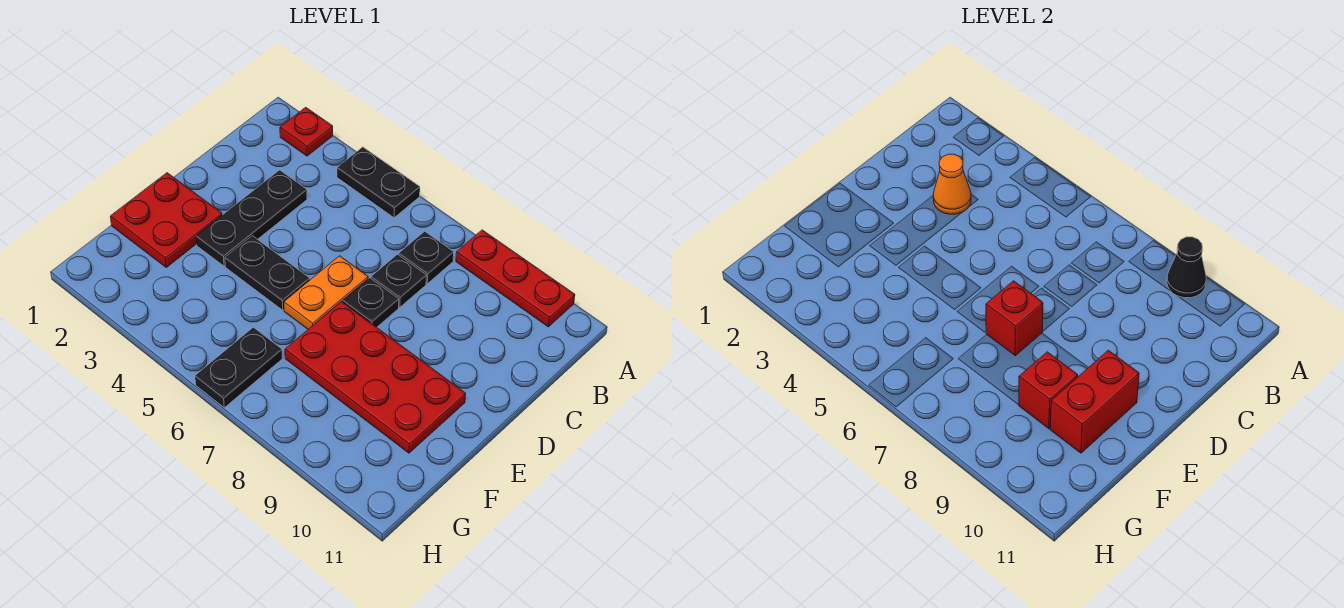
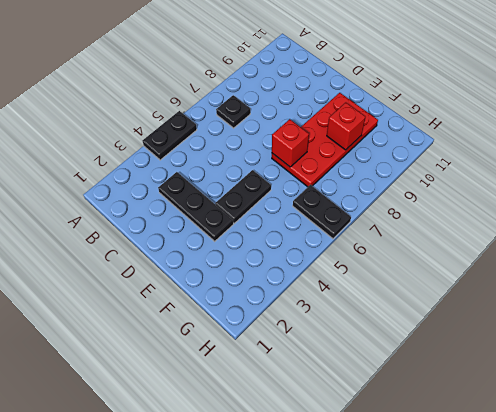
none -> red plate A2 level 1
none -> red plate A8:A10 level 1
none -> black plate C7 level 1

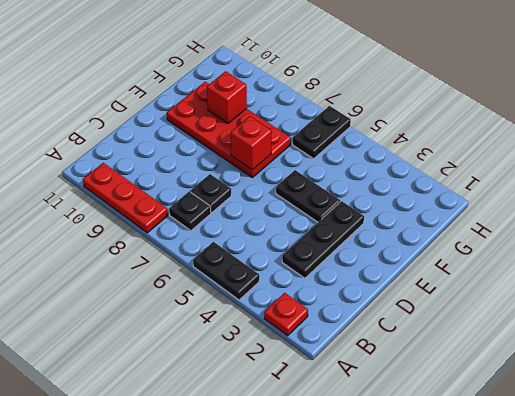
none -> orange plate D6:E6 level 1
none -> black plate D7 level 1
none -> red plate E1:F2 level 1

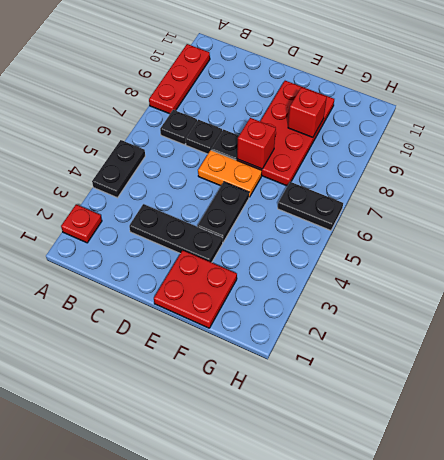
none -> black cone A9 level 2
none -> orange cone C3 level 2
none -> red brick E10:F10 level 2

